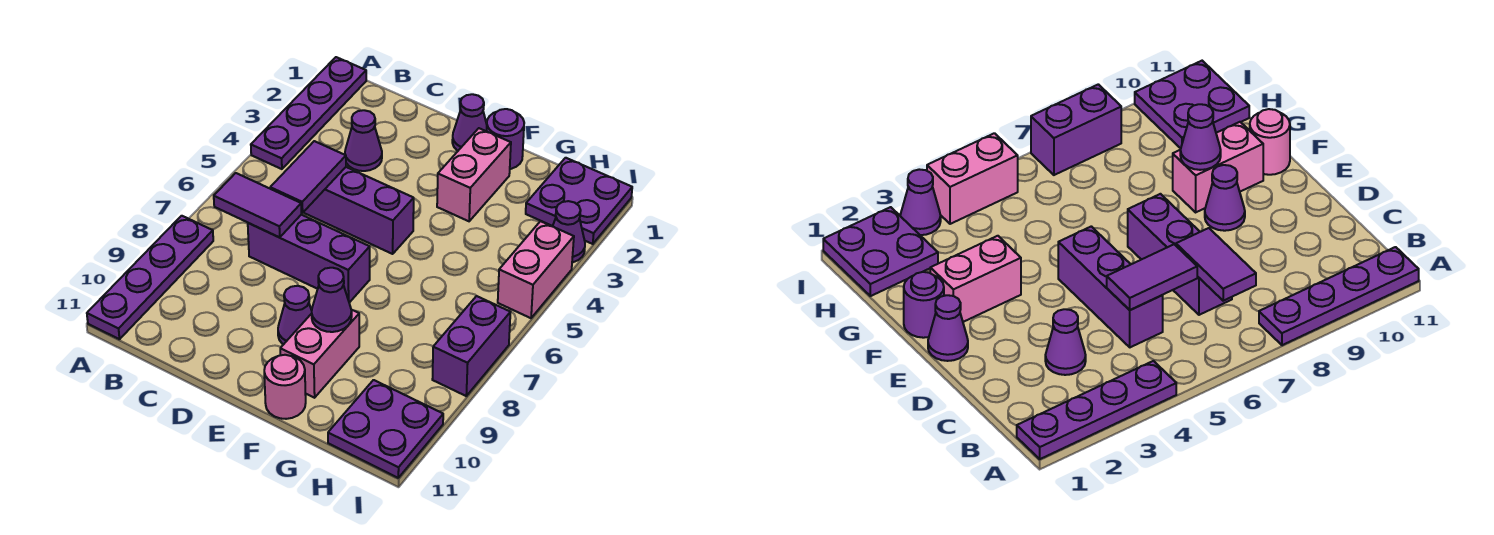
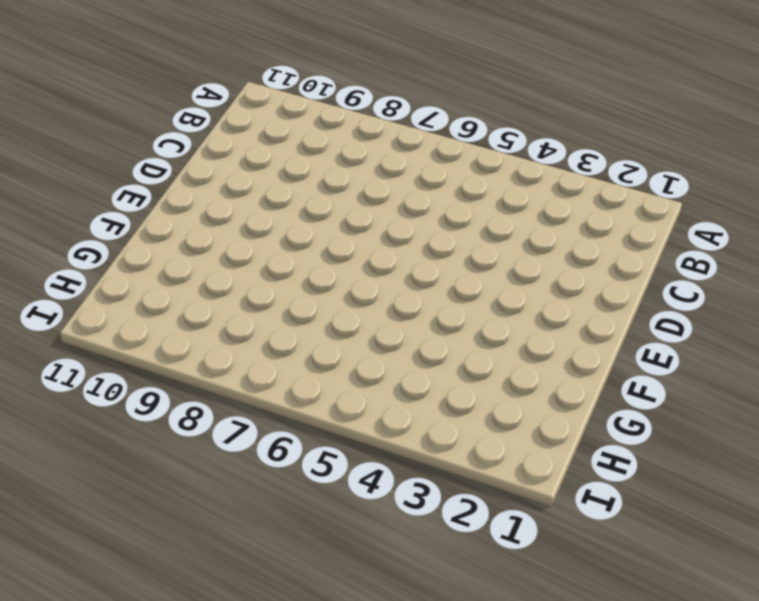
none -> purple plate A1:A4 level 1
none -> purple plate A8:A11 level 1
none -> purple cone C3 level 1

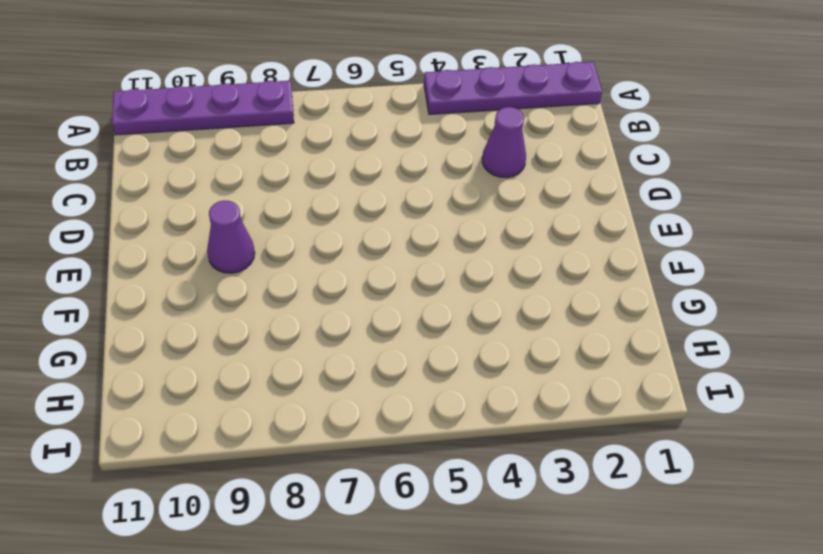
none -> purple brick C5:E5 level 1
none -> purple brick C7:E7 level 1
none -> purple cone E1 level 1

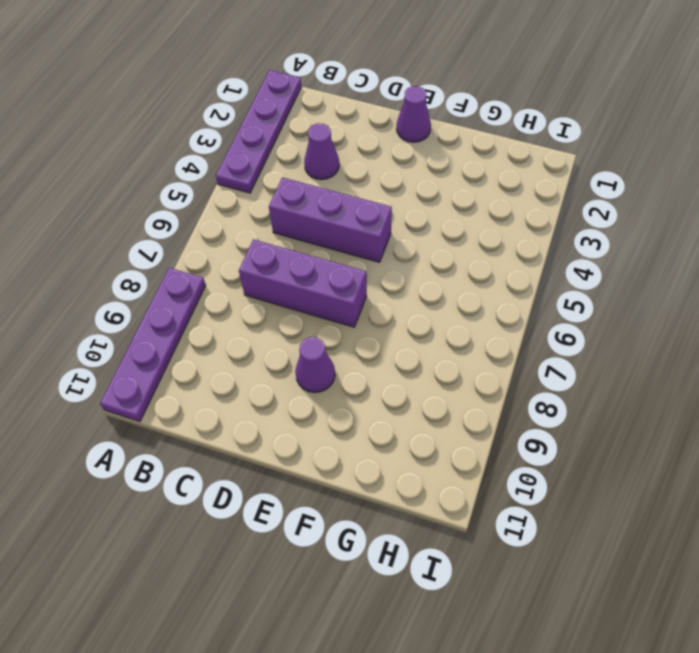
none -> purple round brick F1 level 1
none -> pink brick F2:F3 level 1
none -> pink brick F9:F10 level 1

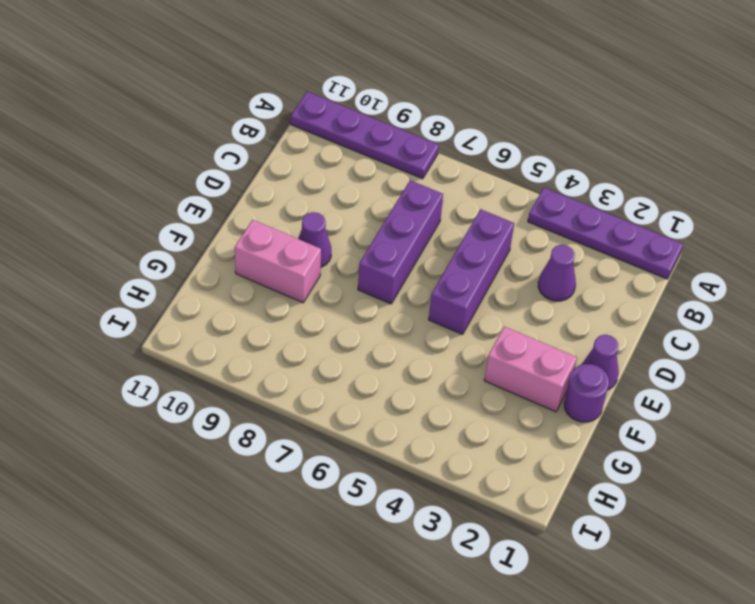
none -> pink round brick F11 level 1
none -> purple plate H1:I2 level 1
none -> purple plate H10:I11 level 1

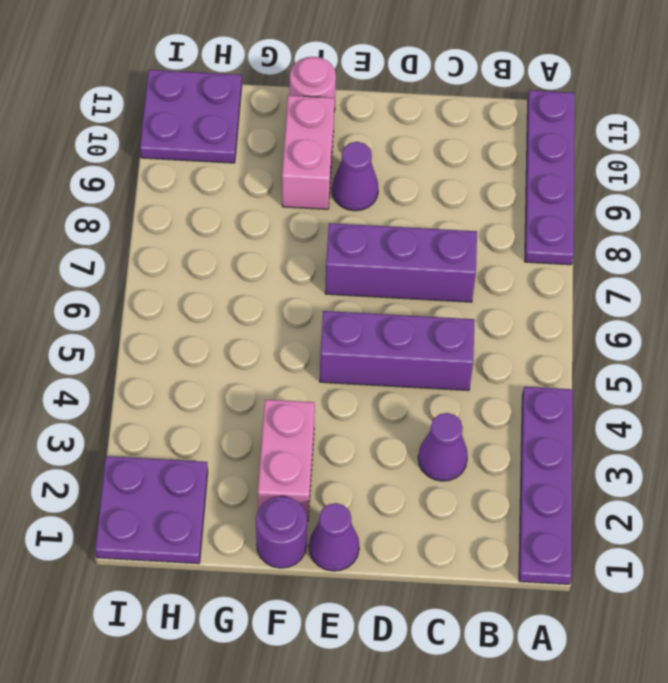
none -> purple cone I3 level 1
none -> pink brick I4:I5 level 1
none -> purple brick I7:I8 level 1

